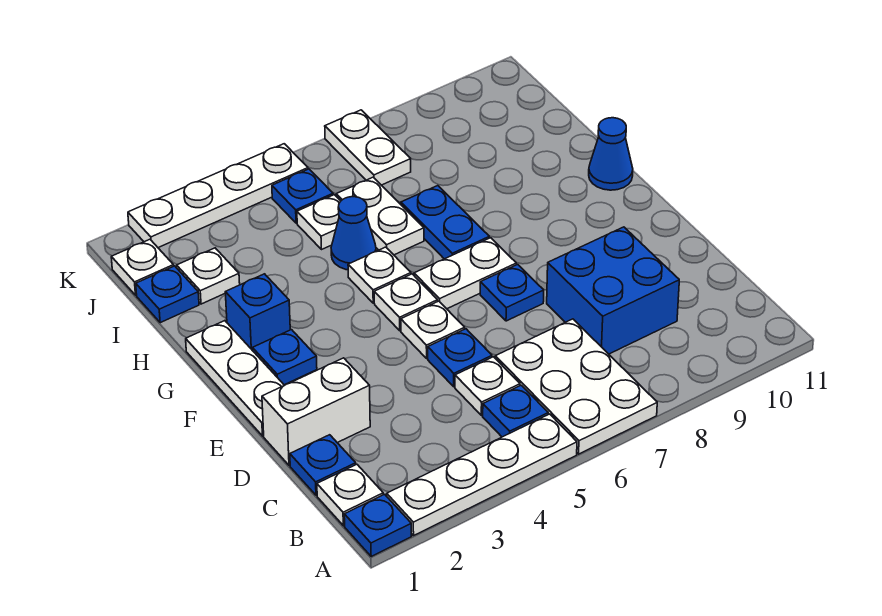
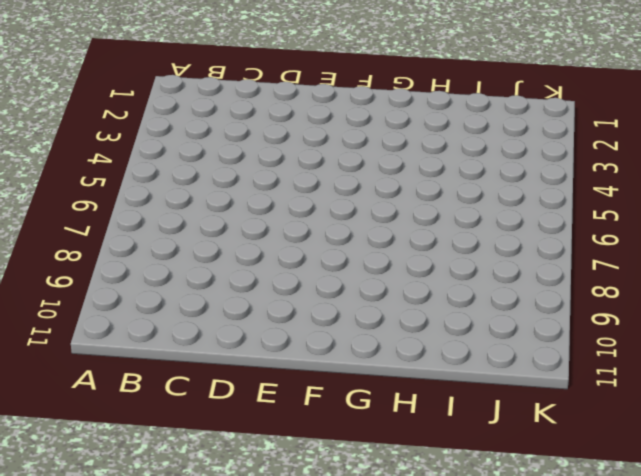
none -> blue plate A1 level 1
none -> white plate A2:A5 level 1
none -> white plate A6:C7 level 1

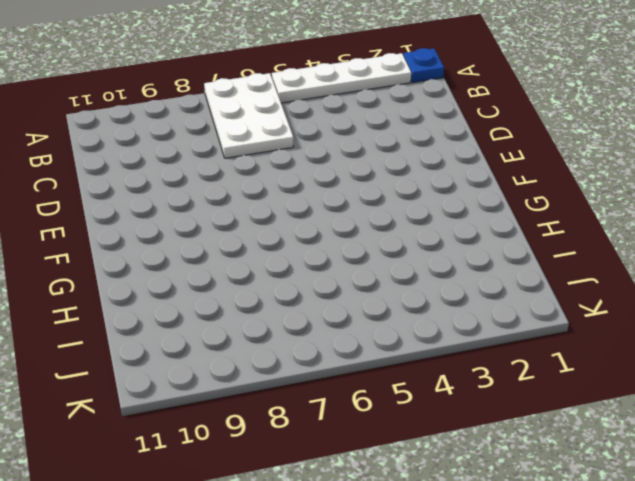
none -> white plate B1 level 1
none -> blue plate B5 level 1
none -> blue plate C1 level 1

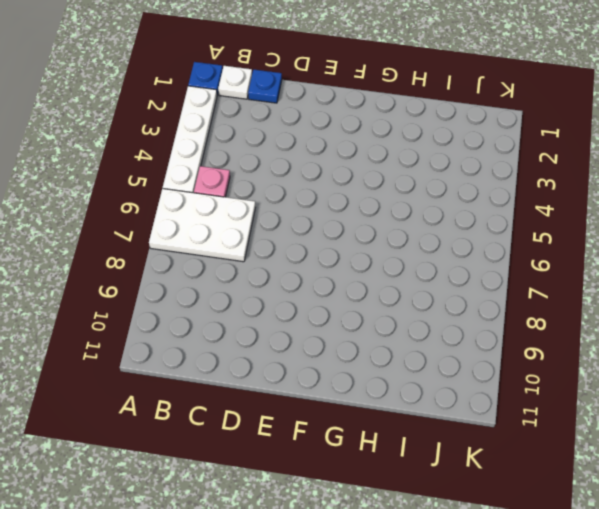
pink plate B5 level 1 -> blue plate B5 level 1
none -> white plate C5 level 1
none -> blue brick C8:D9 level 1
none -> white brick D1:D2 level 1

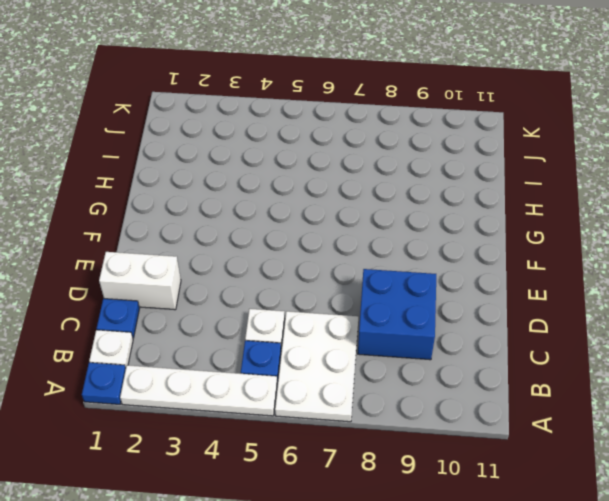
none -> blue plate D5 level 1
none -> white plate E1:G1 level 1
none -> white plate E5 level 1

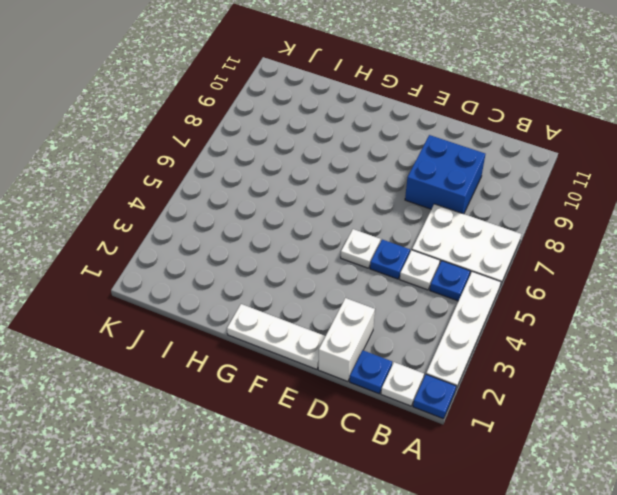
none -> blue plate E7 level 1
none -> blue plate F2 level 1
none -> white plate F5 level 1

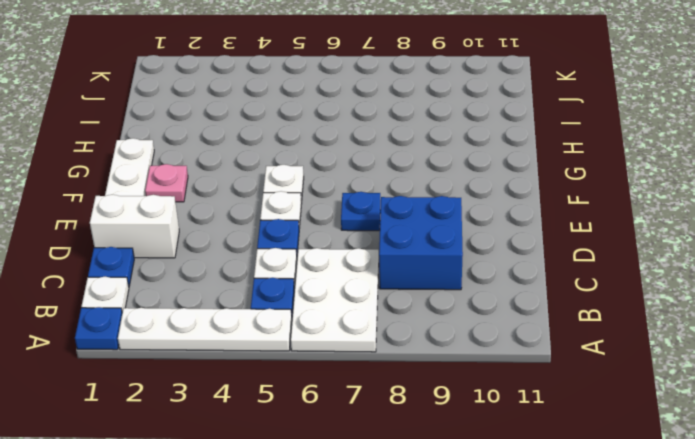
pink plate F2 level 1 -> blue plate F2 level 1
none -> white plate F6:F7 level 1
none -> blue brick G2 level 1
none -> white plate G5 level 1

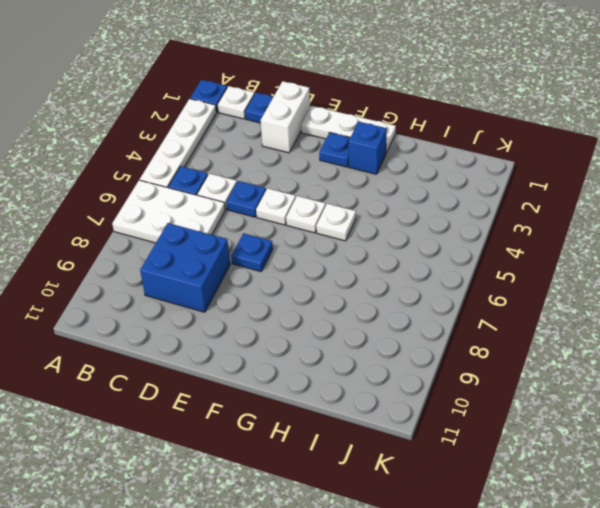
none -> white plate F6:F7 level 1
none -> blue plate G7:H7 level 1
none -> blue cone G11 level 1

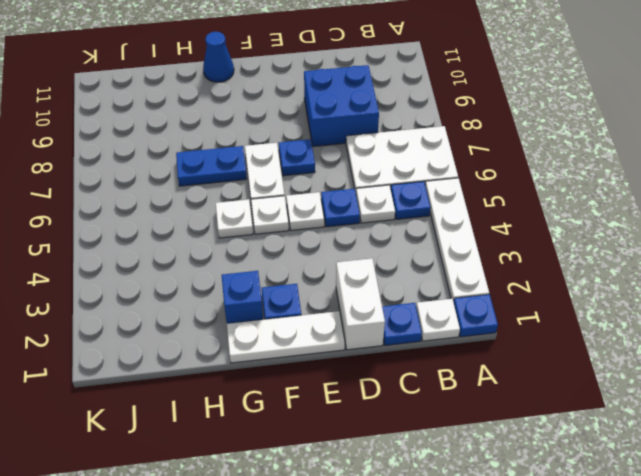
none -> blue cone H5 level 1
none -> white plate H6:I6 level 1
none -> blue plate I1 level 1

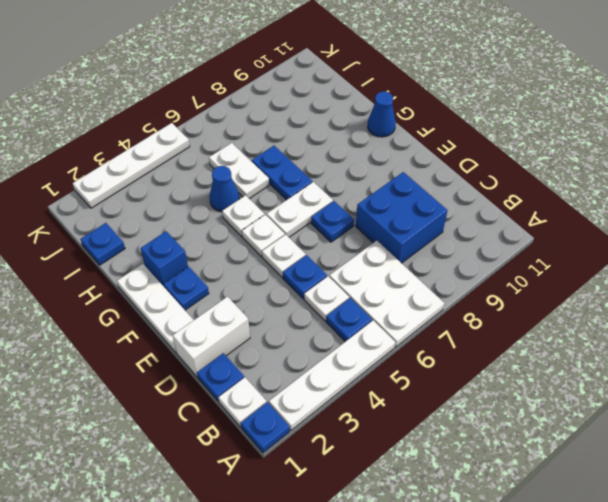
none -> white plate I2 level 1
none -> white plate I5 level 1
none -> white plate J1 level 1

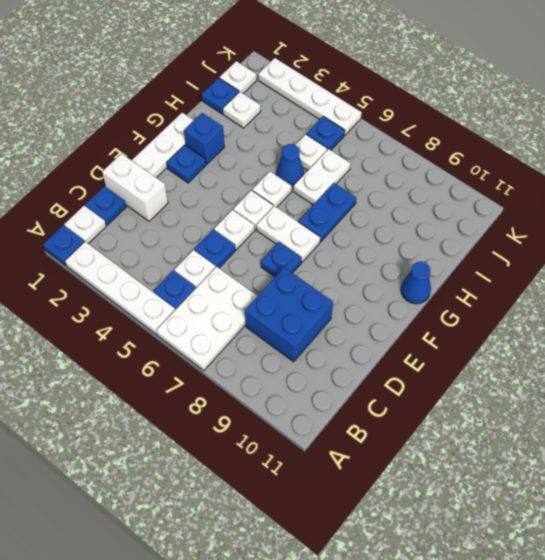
none -> white plate J7:K7 level 1

